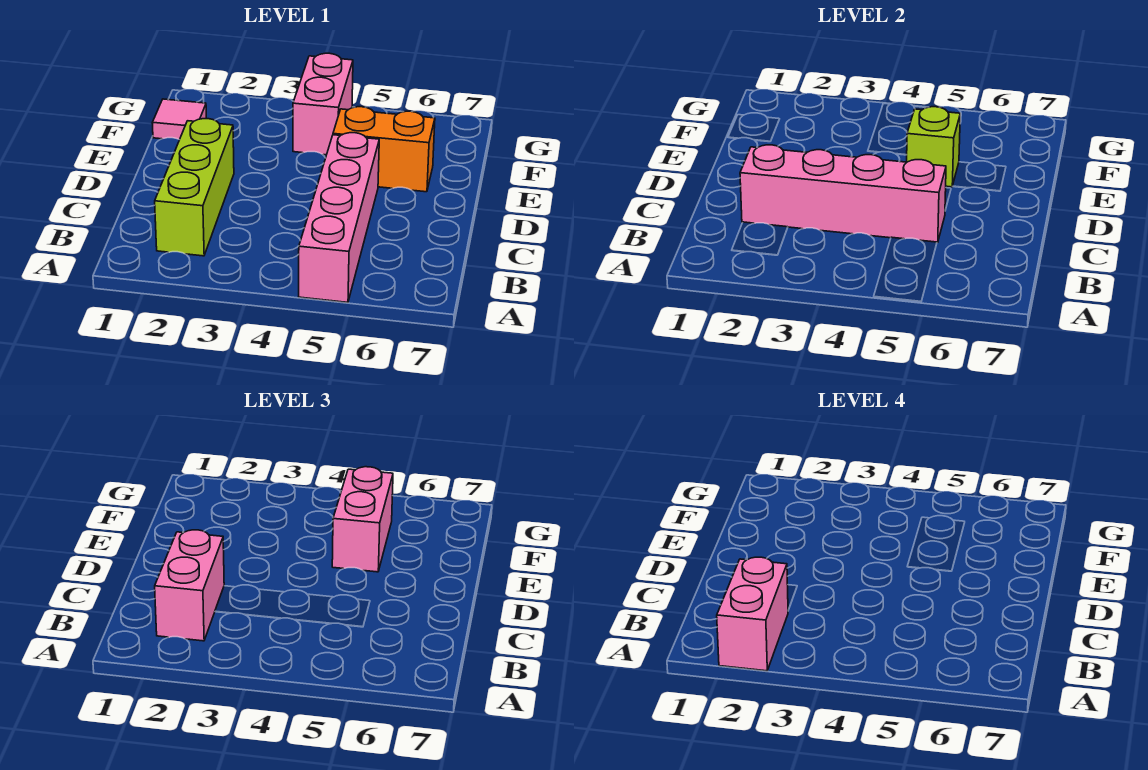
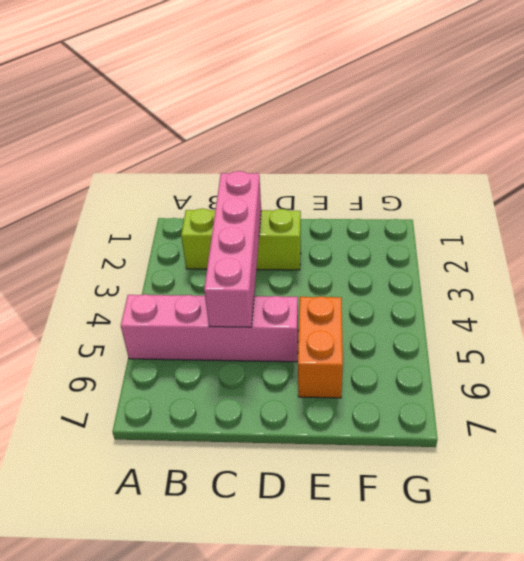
none -> pink tile F1 level 1
none -> pink brick F4:G4 level 1

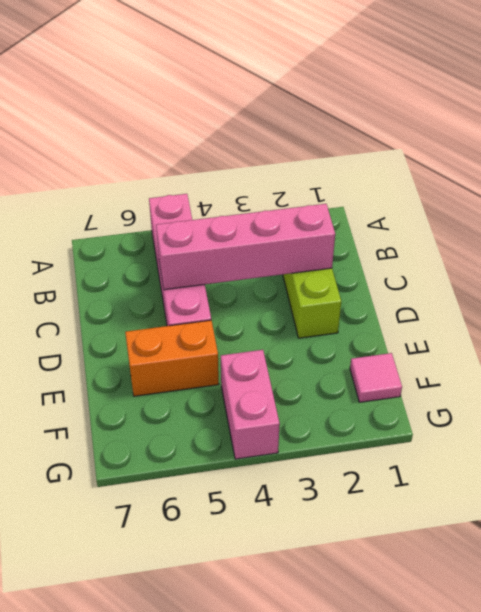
none -> lime brick E5 level 2
none -> pink brick B2:C2 level 3

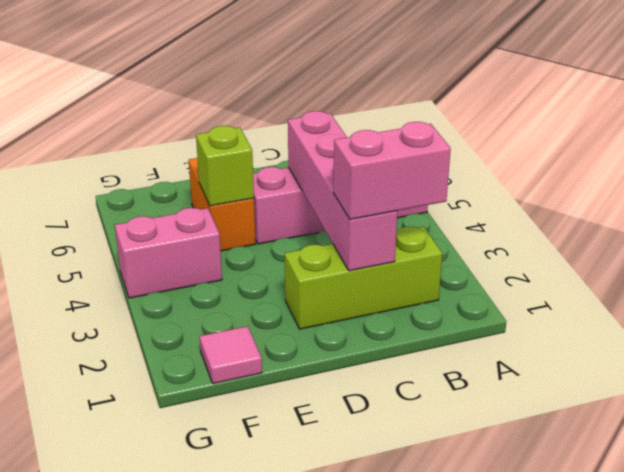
none -> pink brick E5:F5 level 3
none -> pink brick A2:B2 level 4

